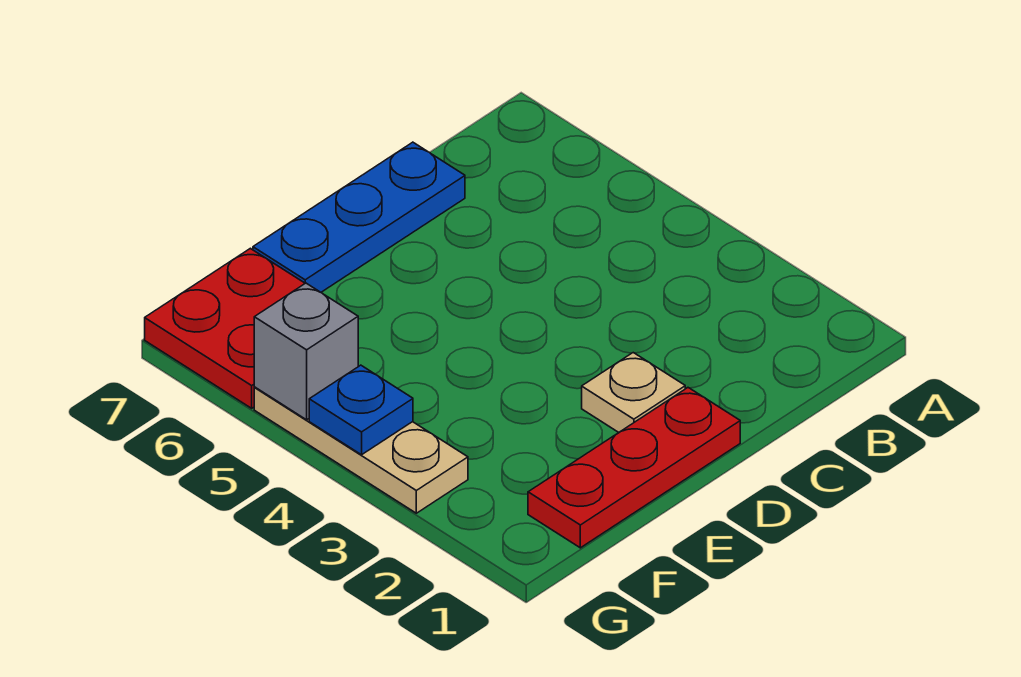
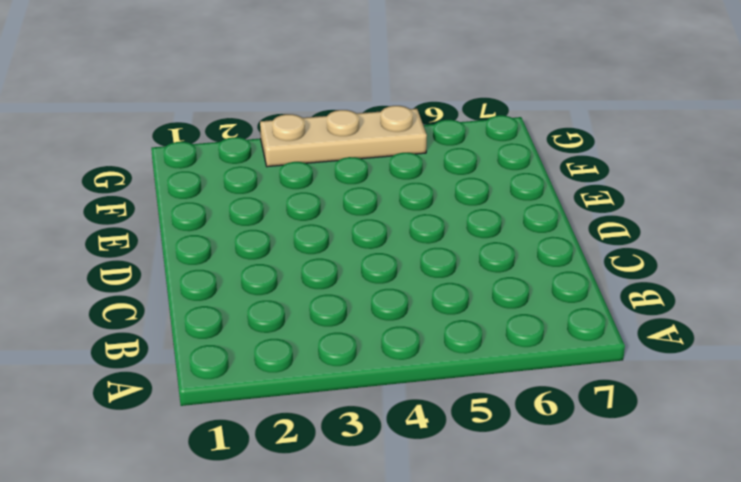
none -> blue plate C7:E7 level 1
none -> red plate D1:F1 level 1

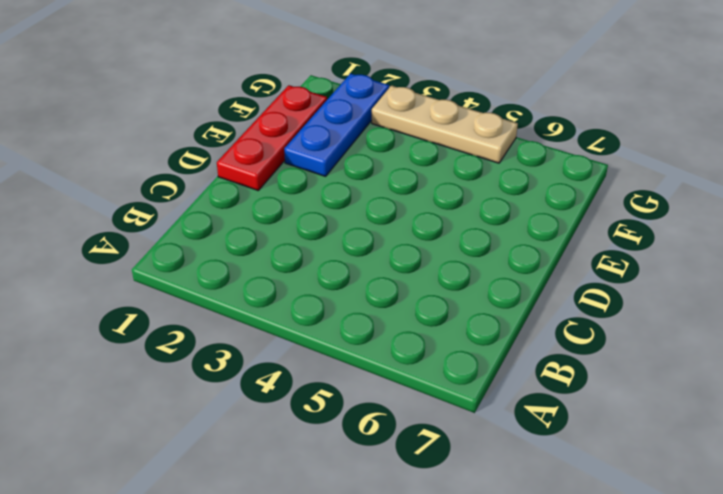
blue plate E2:G2 level 1 -> blue plate C7:E7 level 1
none -> tan plate D2 level 1
none -> red plate F6:G7 level 1

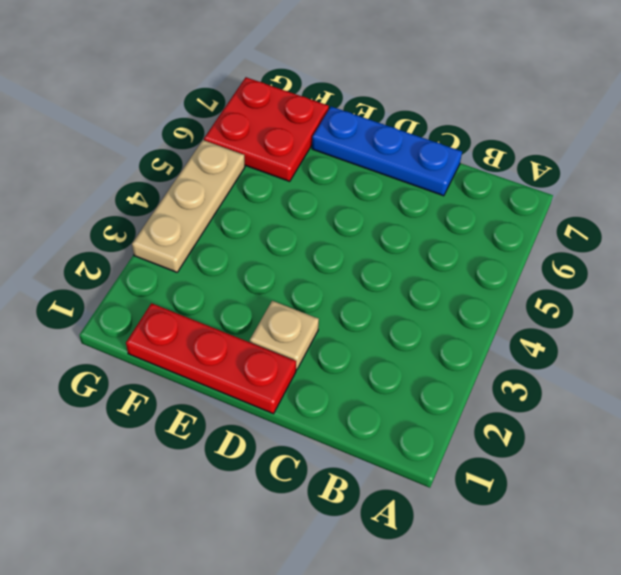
none -> blue plate G4 level 2
none -> grey brick G5 level 2

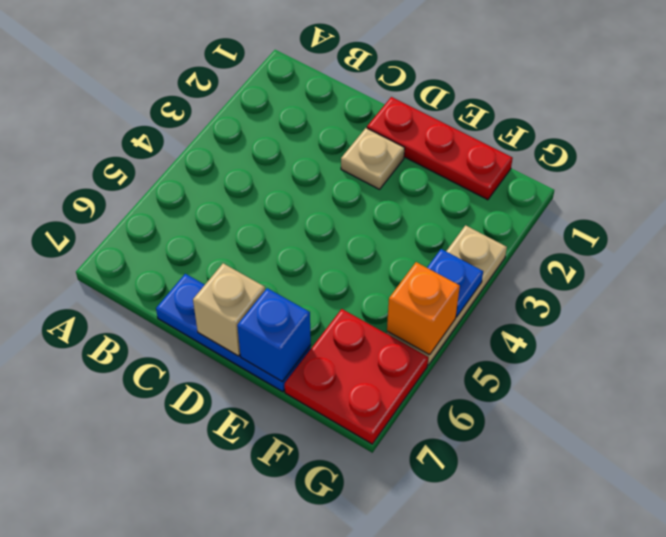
tan brick D7 level 2 -> none
blue brick E7 level 2 -> none
orange brick G5 level 2 -> grey brick G5 level 2

